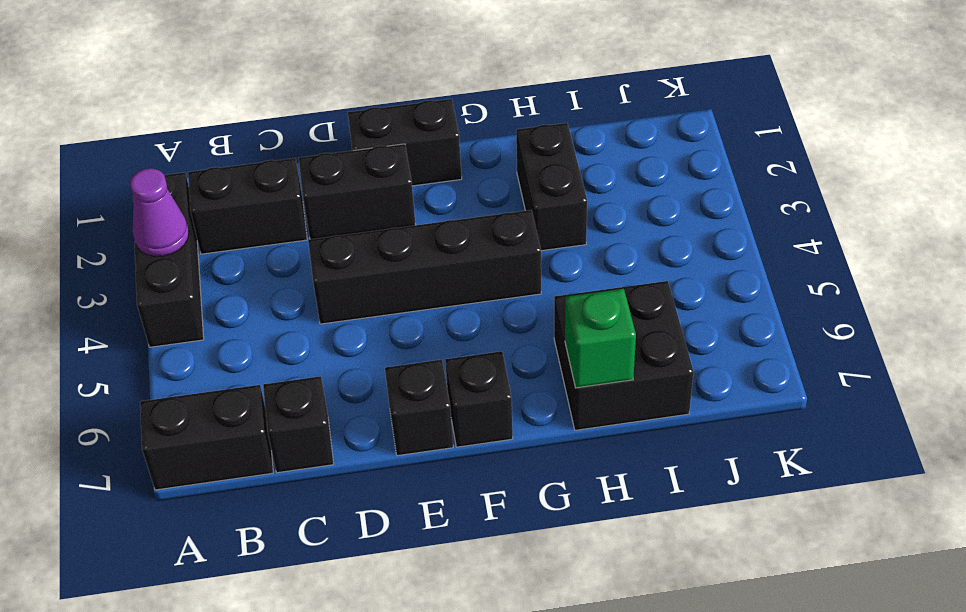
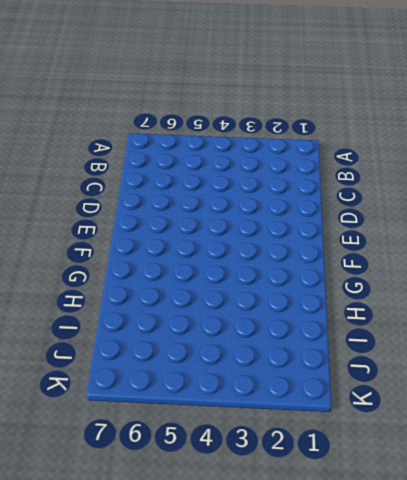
none -> black brick A2:A4 level 1
none -> black brick A7:B7 level 1
none -> black brick B2:C2 level 1

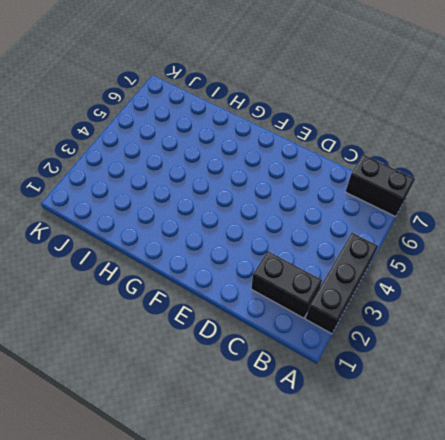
none -> black brick C7 level 1
none -> black brick D2:E2 level 1
none -> black brick D4:G4 level 1

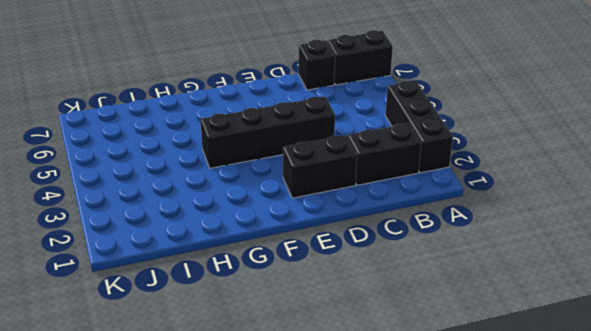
none -> black brick E1:F1 level 1
none -> black brick E7 level 1
none -> black brick F7 level 1

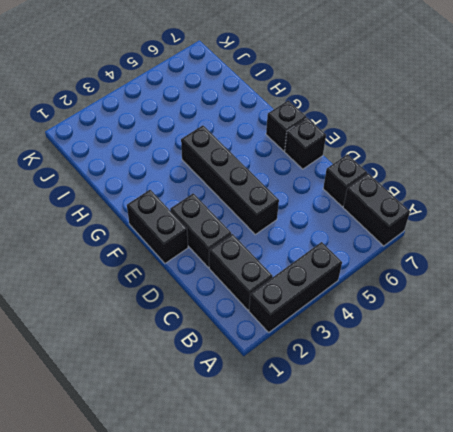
none -> black brick H2:H3 level 1
none -> black brick H6:I7 level 1
none -> purple cone A3 level 2

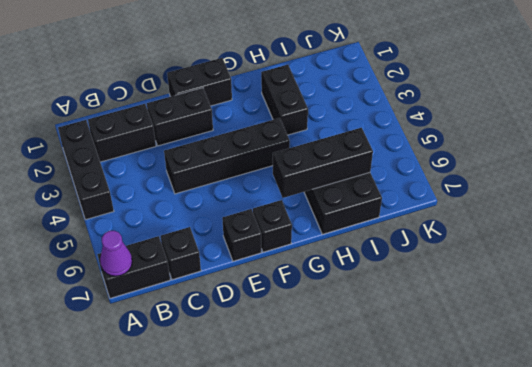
purple cone A7 level 2 -> purple cone A3 level 2
black brick G6:I6 level 2 -> none
none -> green brick H7 level 2

